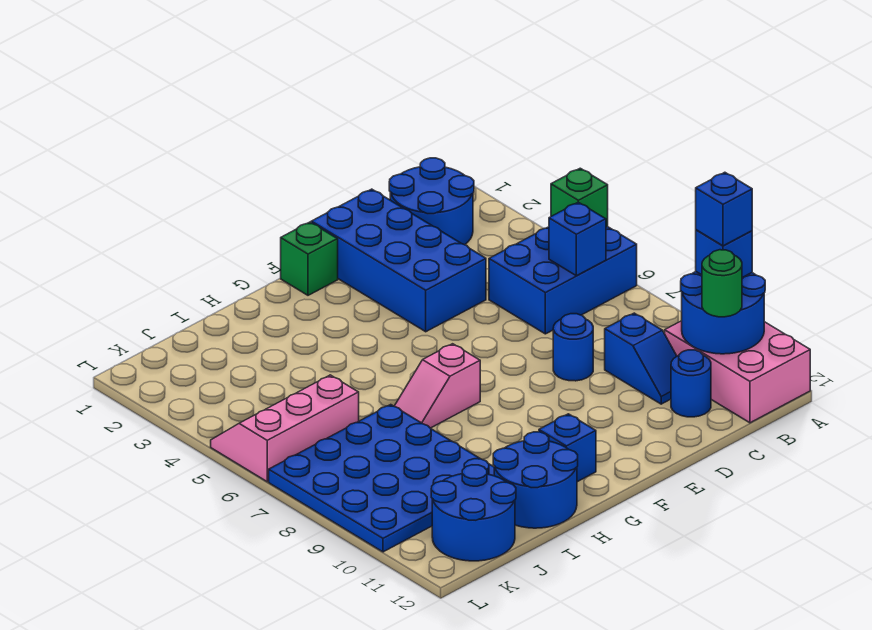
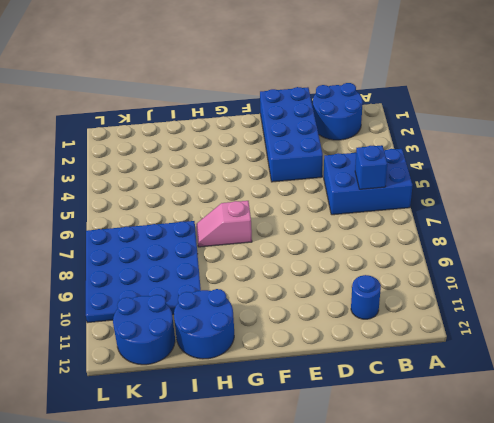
none -> pink brick A10:B12 level 1
none -> blue slope C9:C10 level 1 top 9
none -> blue round brick D8 level 1

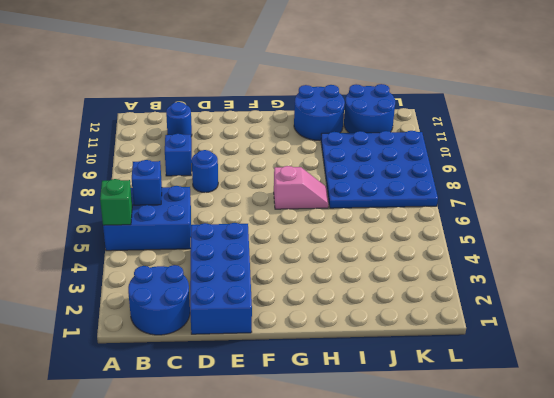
none -> pink brick A10:B12 level 1
none -> green brick F1 level 1
none -> blue brick G11 level 1

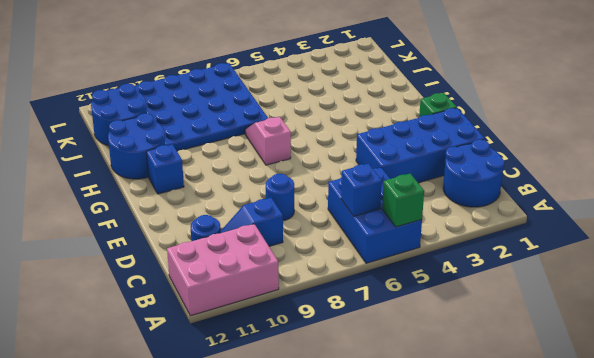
none -> pink slope J5:L6 level 1 top 6
none -> blue round brick A10:B11 level 2
none -> blue brick A10 level 3

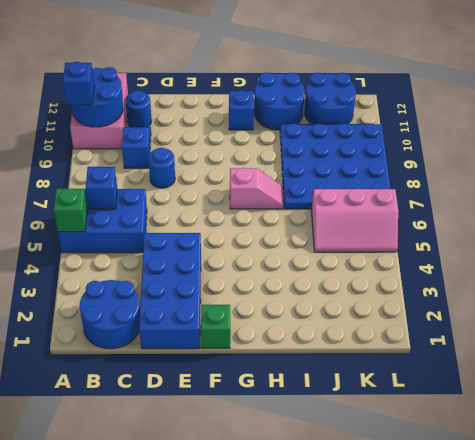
none -> green round brick B11 level 3
none -> blue brick A10 level 4

